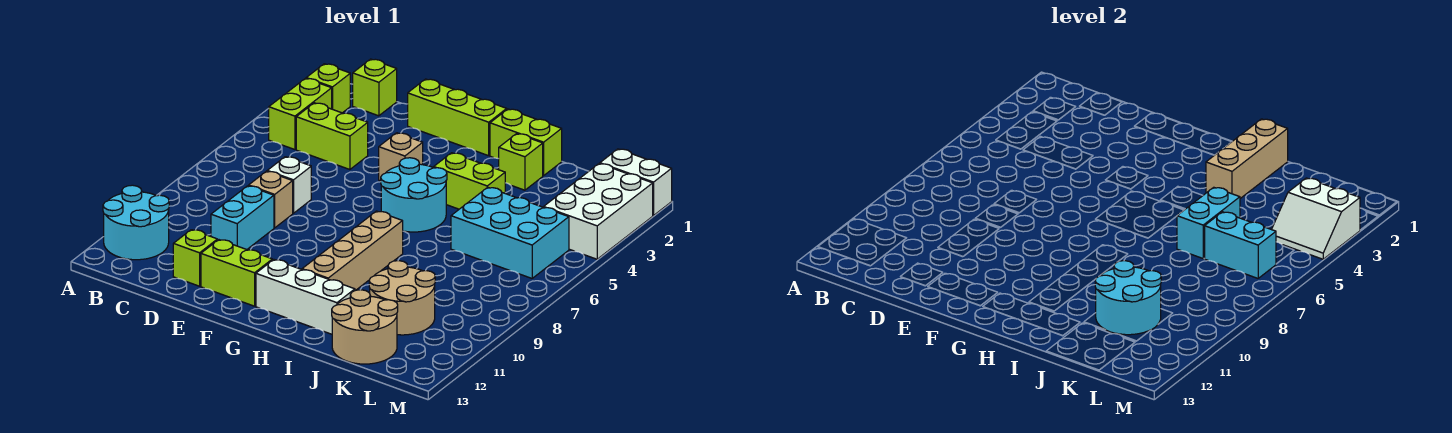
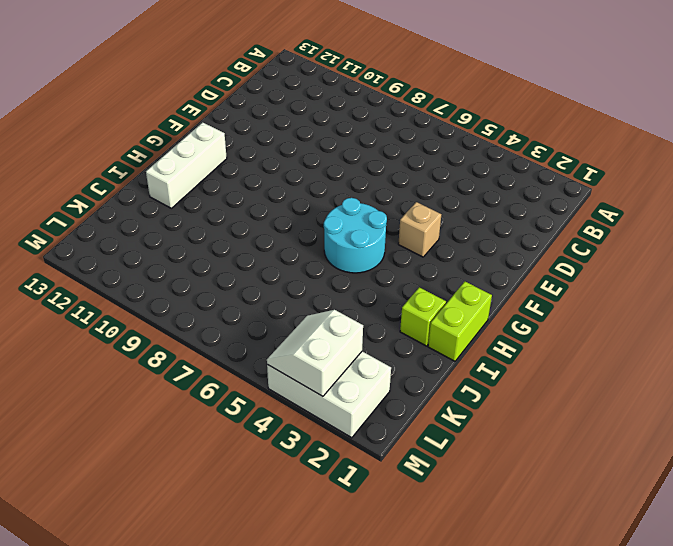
none -> cyan round brick A11:B12 level 1
none -> lime brick B2 level 1
none -> lime brick B3:B4 level 1

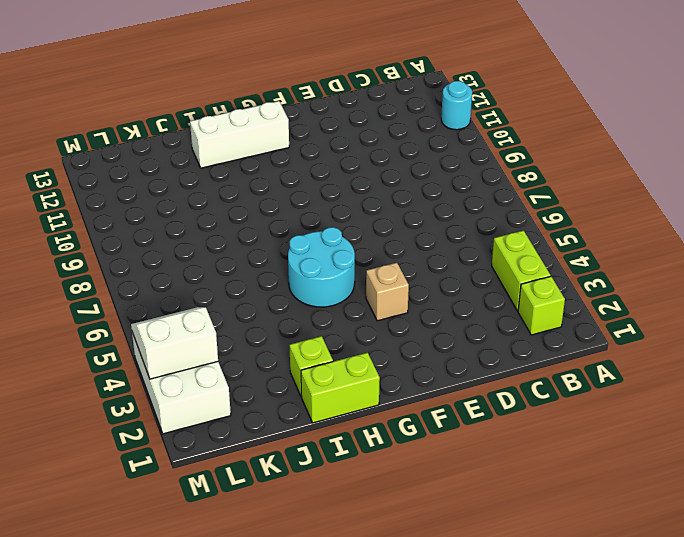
cyan round brick A11 level 1 -> cyan round brick A11:B12 level 1
none -> lime brick C1 level 1
none -> lime brick C4:D4 level 1
none -> white brick D7 level 1

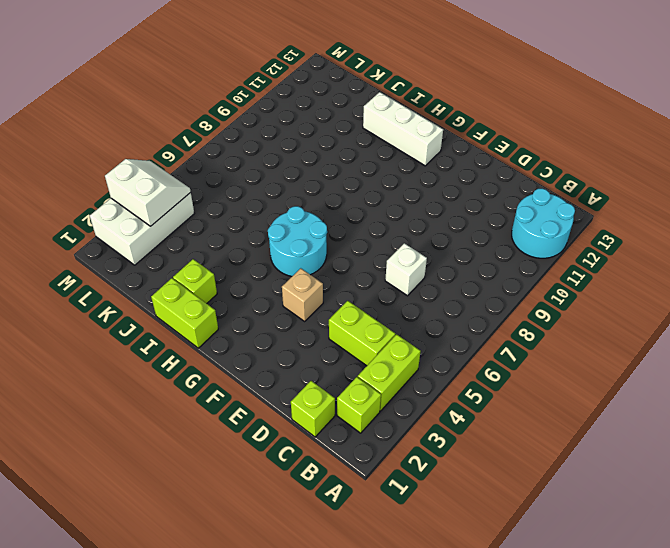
none -> tan brick D8 level 1
none -> cyan brick D9:D10 level 1
none -> lime brick D12 level 1

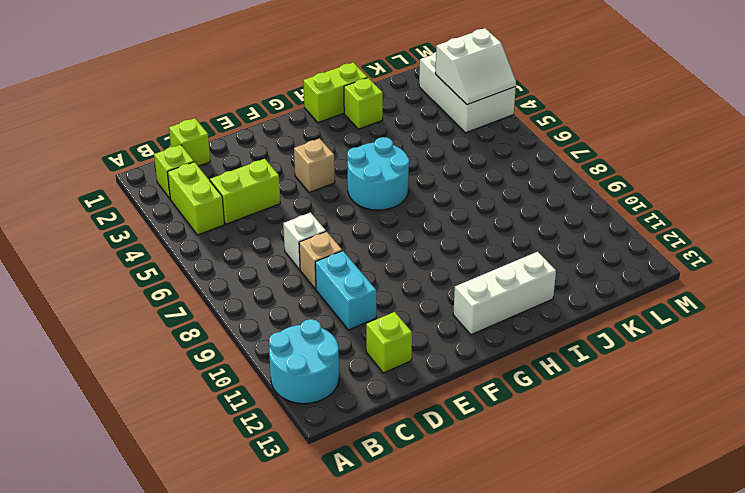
none -> lime brick E1:G1 level 1
none -> lime brick E12:F12 level 1
none -> lime brick H4:I4 level 1

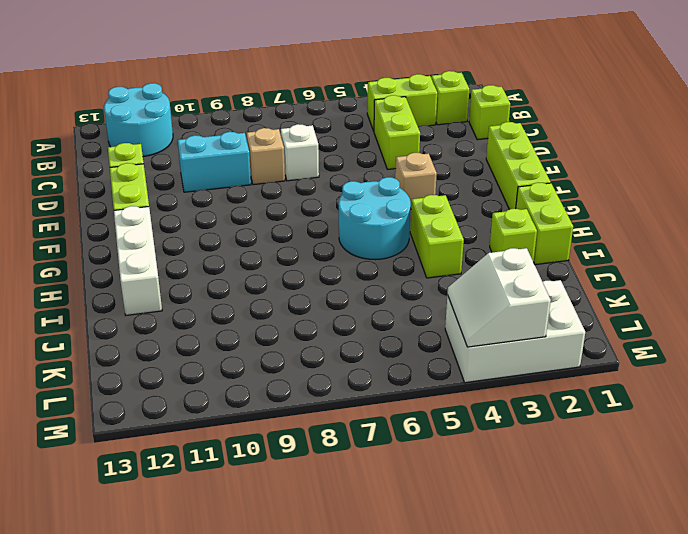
none -> tan brick H8:H11 level 1
none -> cyan brick J5:L6 level 1
none -> tan round brick J10:K11 level 1

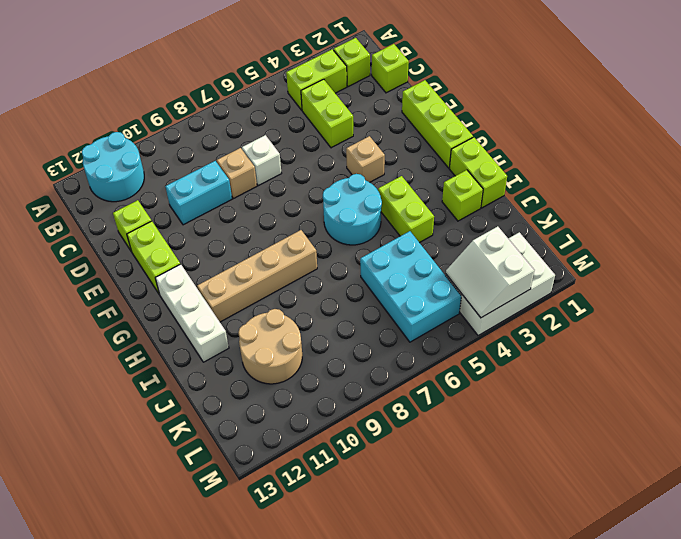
none -> tan round brick J12:K13 level 1
none -> white brick L1:M1 level 1
none -> tan brick I1:I3 level 2

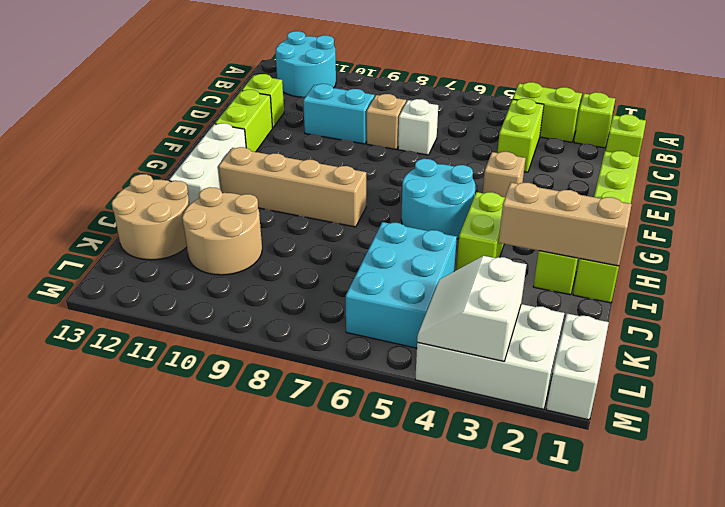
none -> cyan brick J5:J6 level 2
none -> cyan round brick J10:K11 level 2
none -> cyan brick K6:L6 level 2

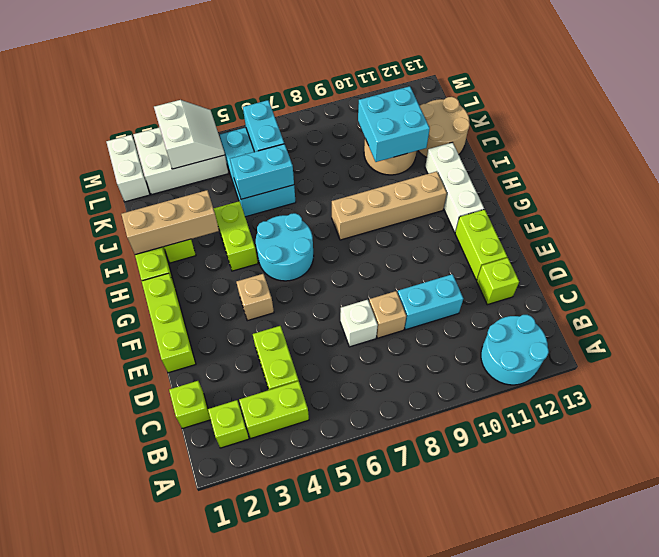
cyan brick J10:K11 level 2 -> cyan round brick J10:K11 level 2

